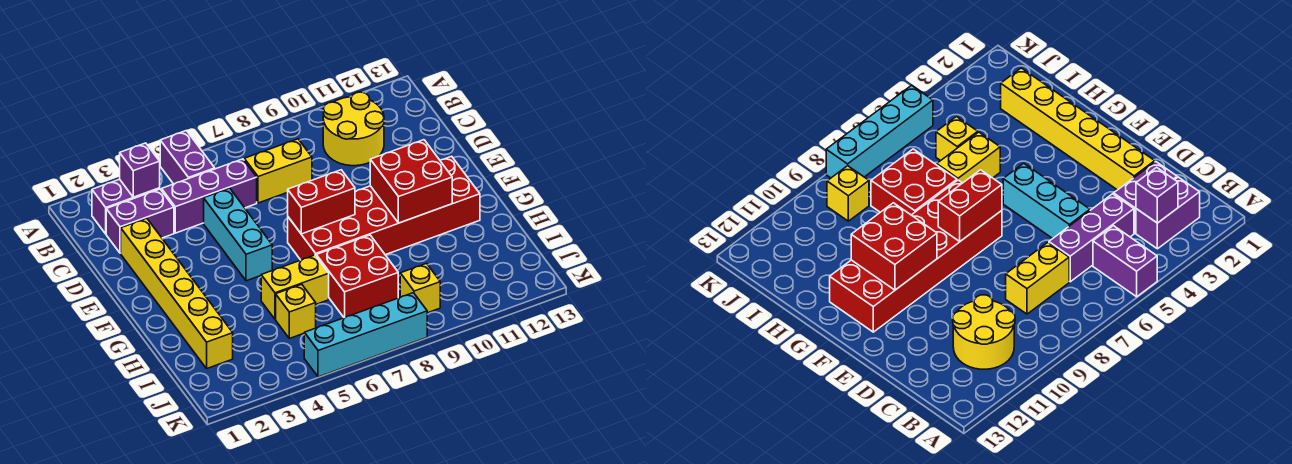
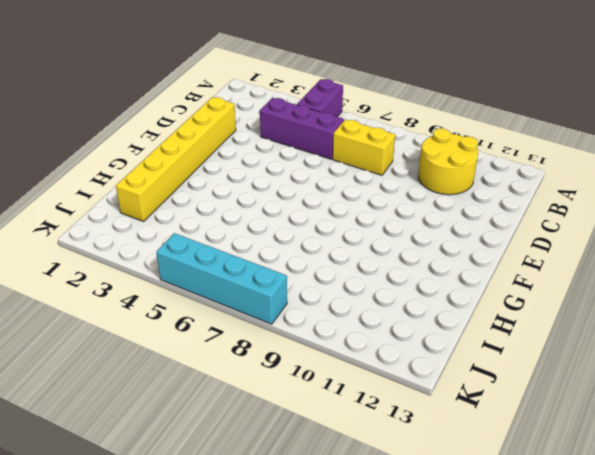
none -> purple brick B2:B3 level 1
none -> purple brick C2:C3 level 1
none -> cyan brick D5:F5 level 1

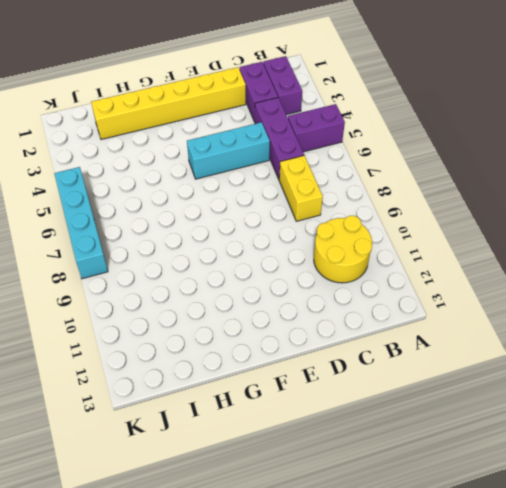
none -> red brick F7:G12 level 1
none -> yellow brick H5:H6 level 1
none -> red brick H7:I8 level 1

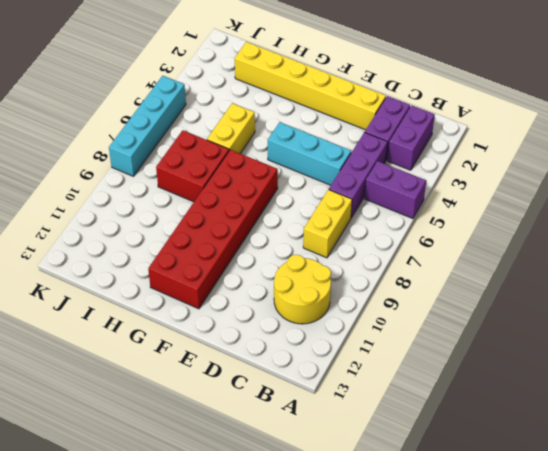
none -> yellow brick I5 level 1
none -> yellow brick J9 level 1
none -> purple brick B3 level 2

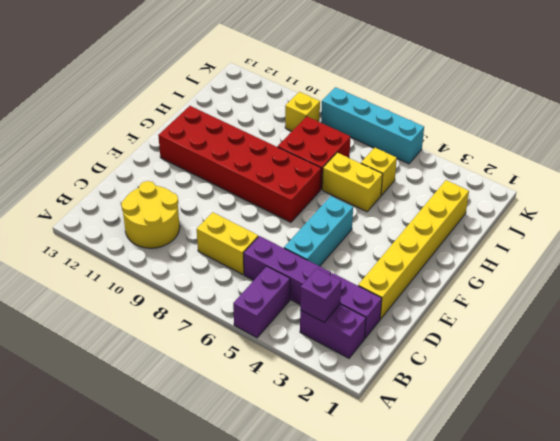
none -> red brick F7:F8 level 2
none -> red brick F10:G11 level 2

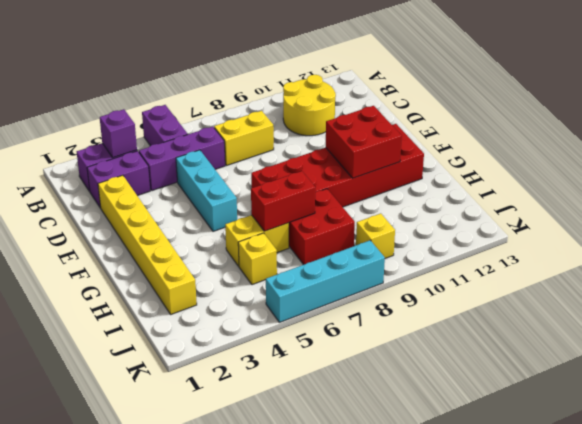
red brick H6:H7 level 2 -> red brick F7:F8 level 2

